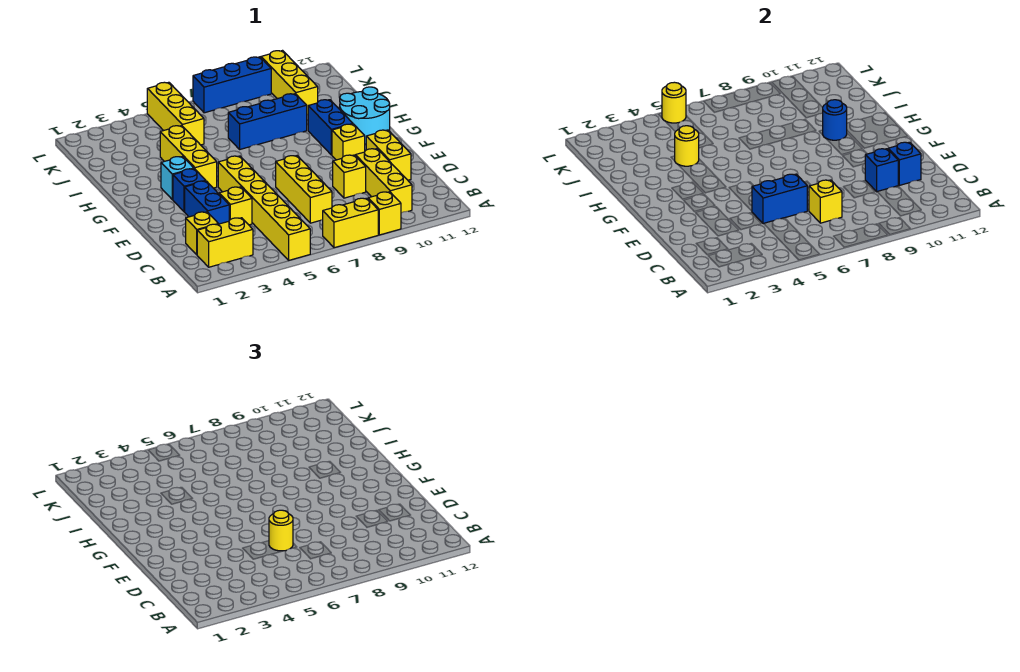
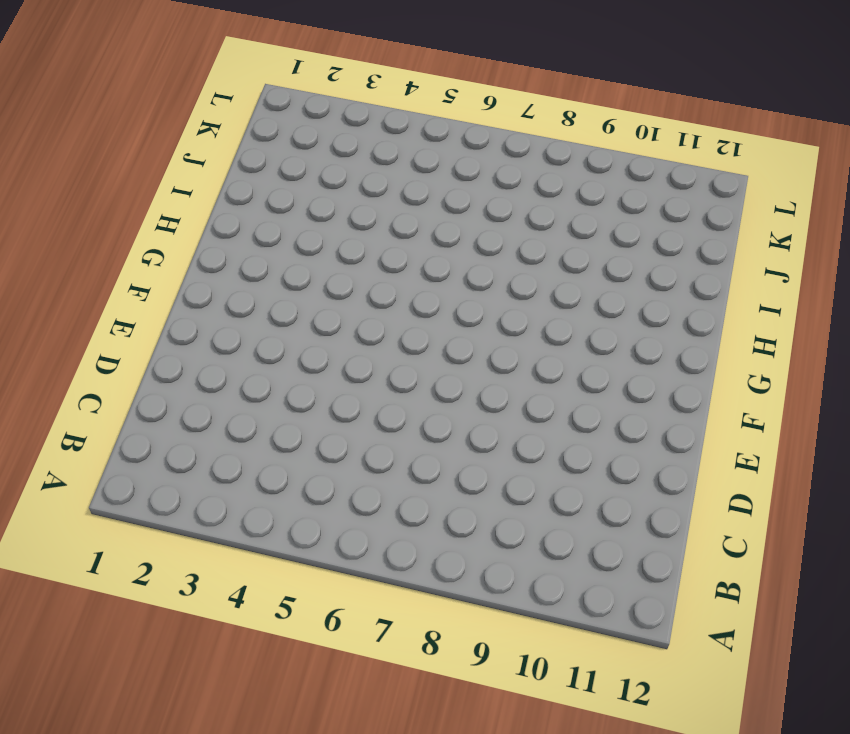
none -> yellow brick A5:F5 level 1
none -> yellow brick A7:A8 level 1
none -> yellow brick A9 level 1

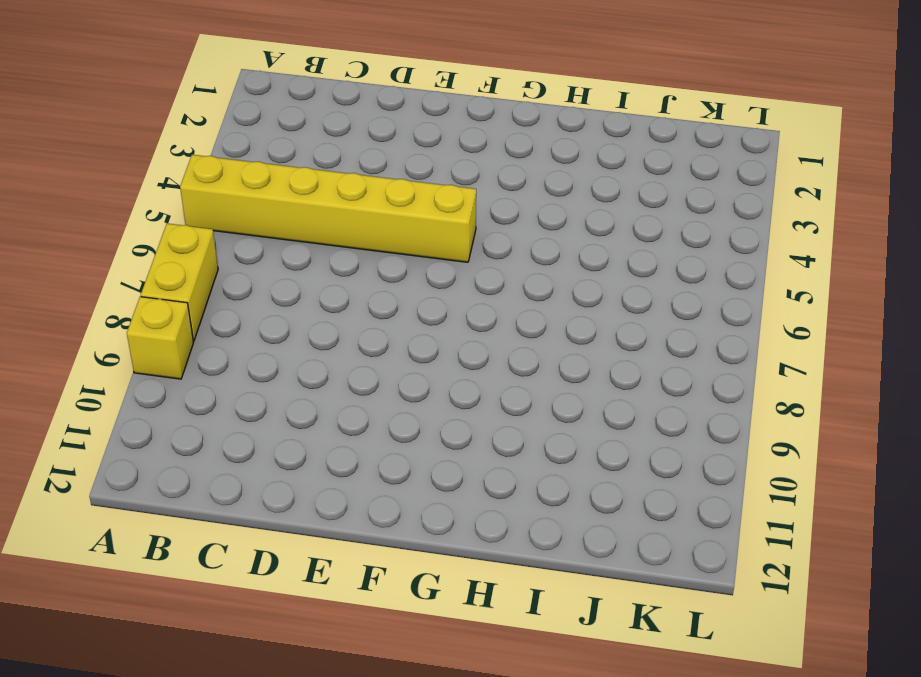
none -> yellow brick B2:B3 level 1
none -> yellow brick B10:D10 level 1
none -> yellow brick C2 level 1

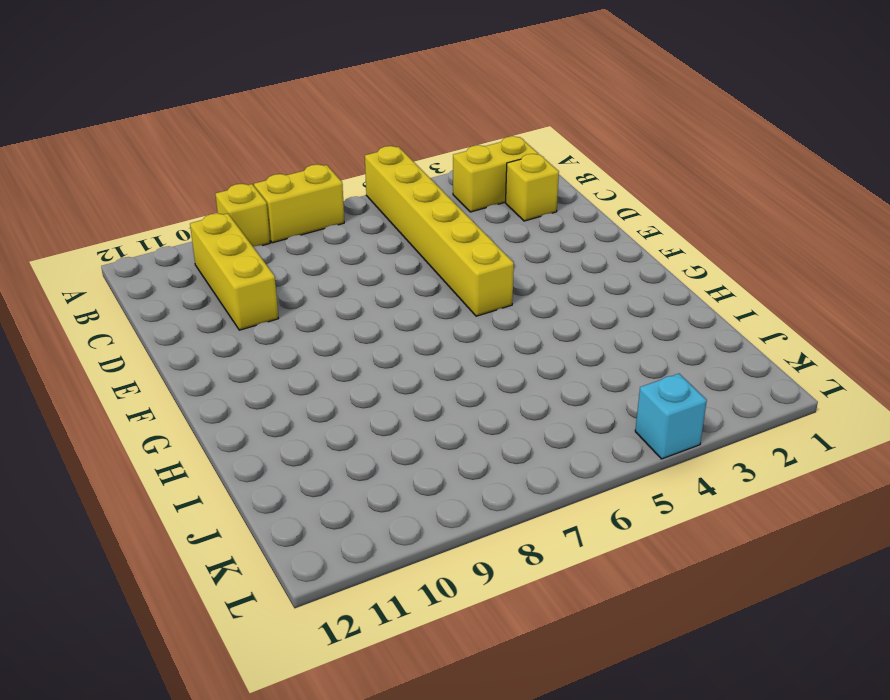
cyan brick L4 level 1 -> cyan brick G3 level 1
none -> yellow brick C7:E7 level 1
none -> blue brick D3:E3 level 1
none -> yellow brick D4 level 1

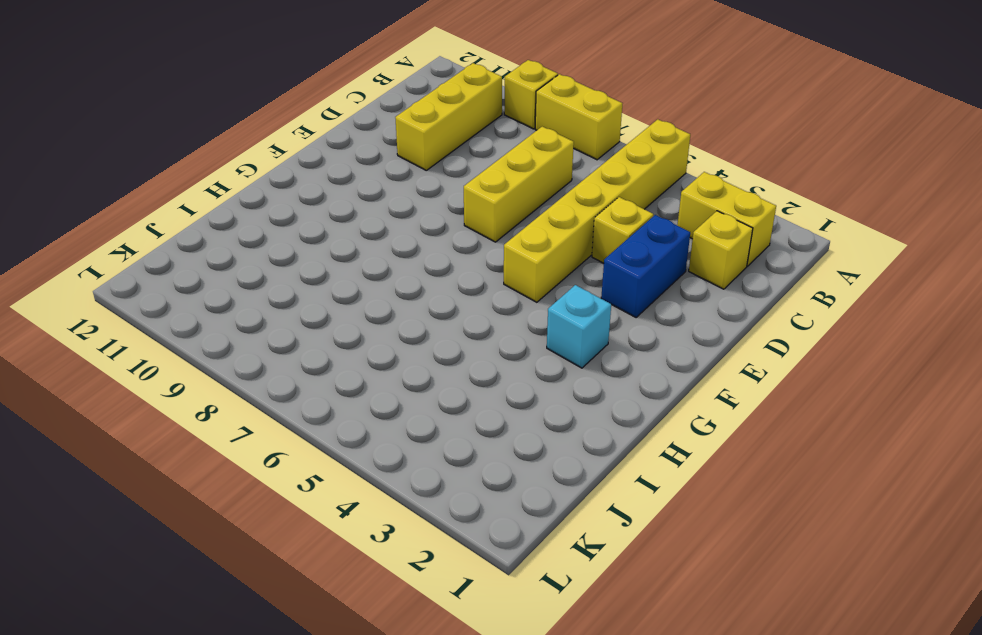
none -> yellow brick D9 level 1
none -> yellow brick D11:E11 level 1
none -> blue brick F3 level 1

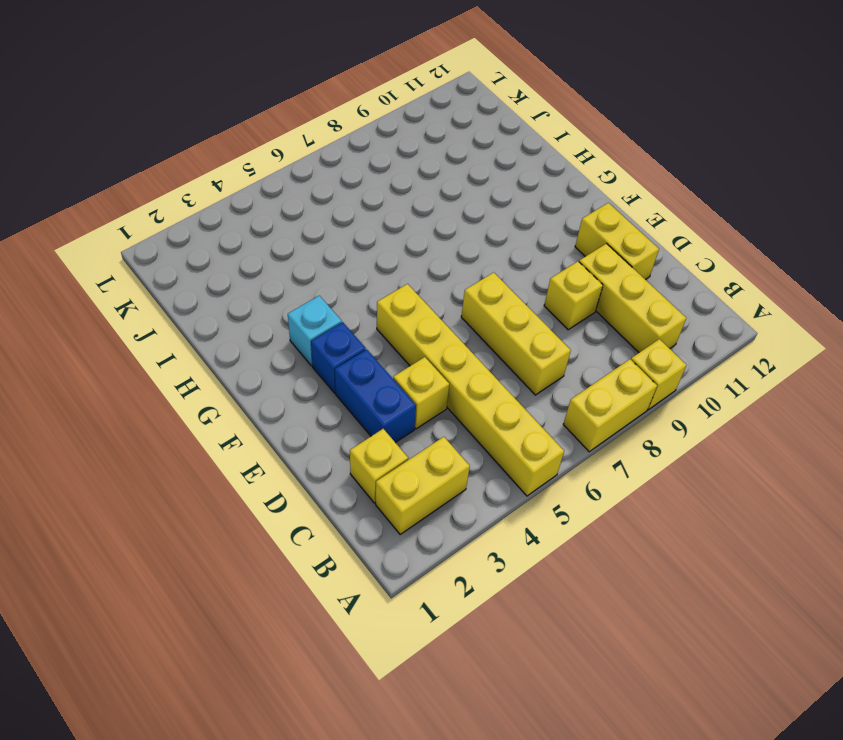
none -> yellow brick F10 level 1
none -> yellow brick G4:I4 level 1
none -> blue brick G10:H10 level 1

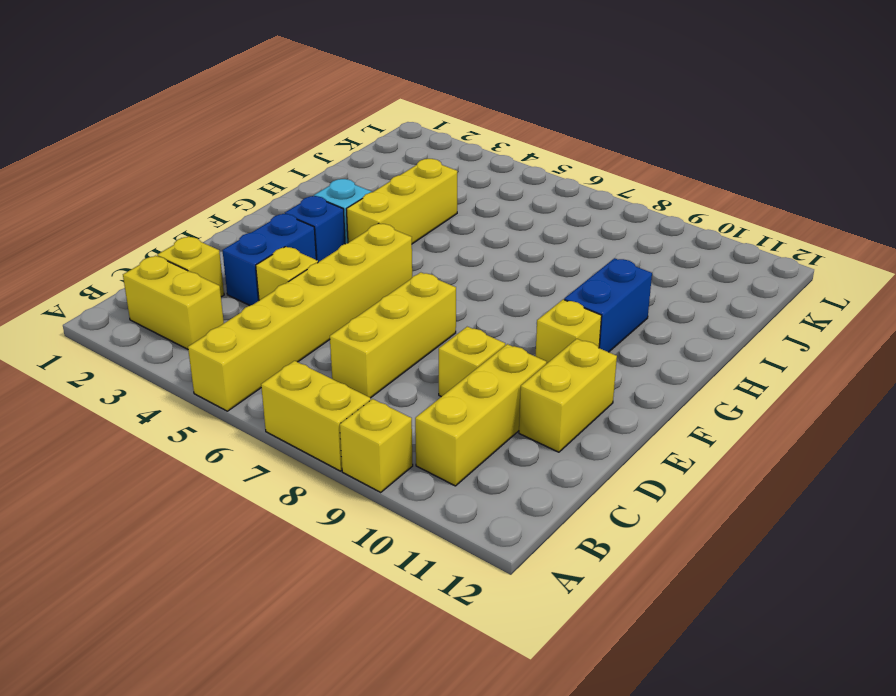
none -> cyan round brick G11:H12 level 1
none -> blue brick I7:I9 level 1
none -> yellow brick J5:L5 level 1

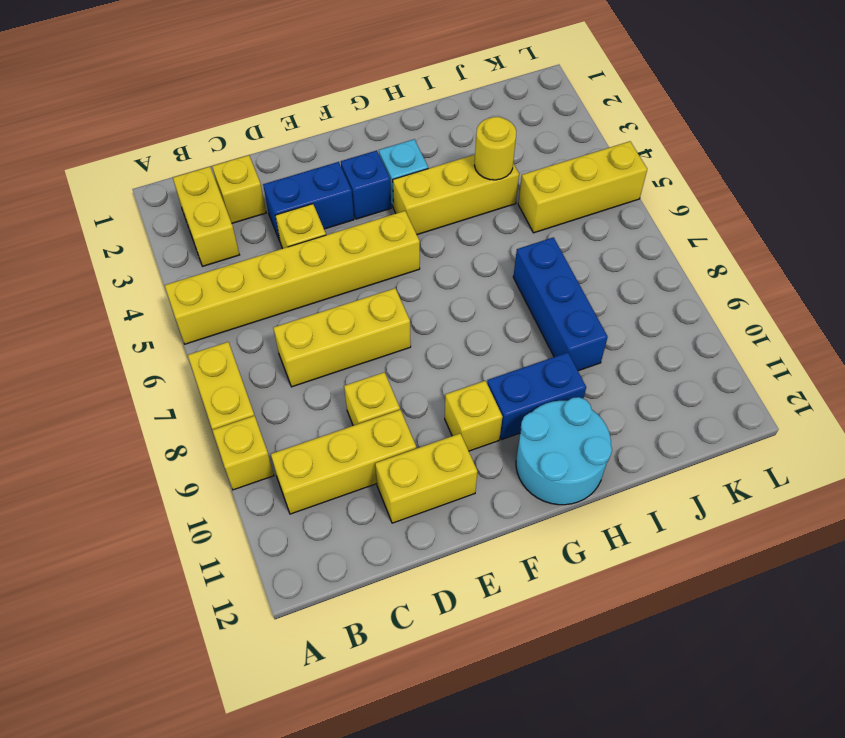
none -> yellow brick J10:L10 level 1
none -> blue brick L7:L9 level 1
none -> yellow brick C7 level 2

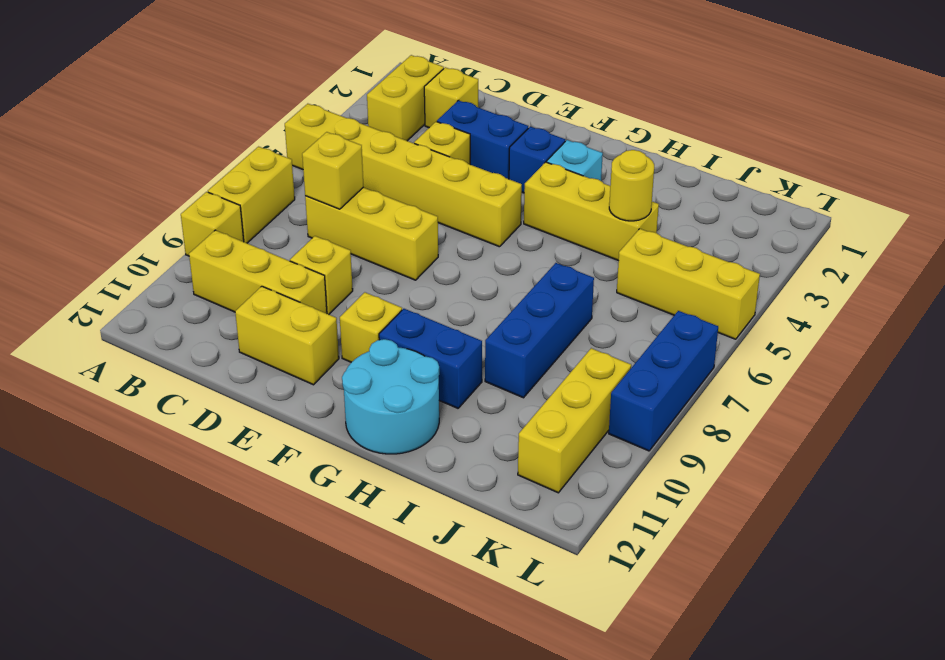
yellow brick K9:K11 level 1 -> yellow brick J10:L10 level 1
none -> blue brick D5:D6 level 2
none -> blue brick D10 level 2
none -> blue brick D11 level 2

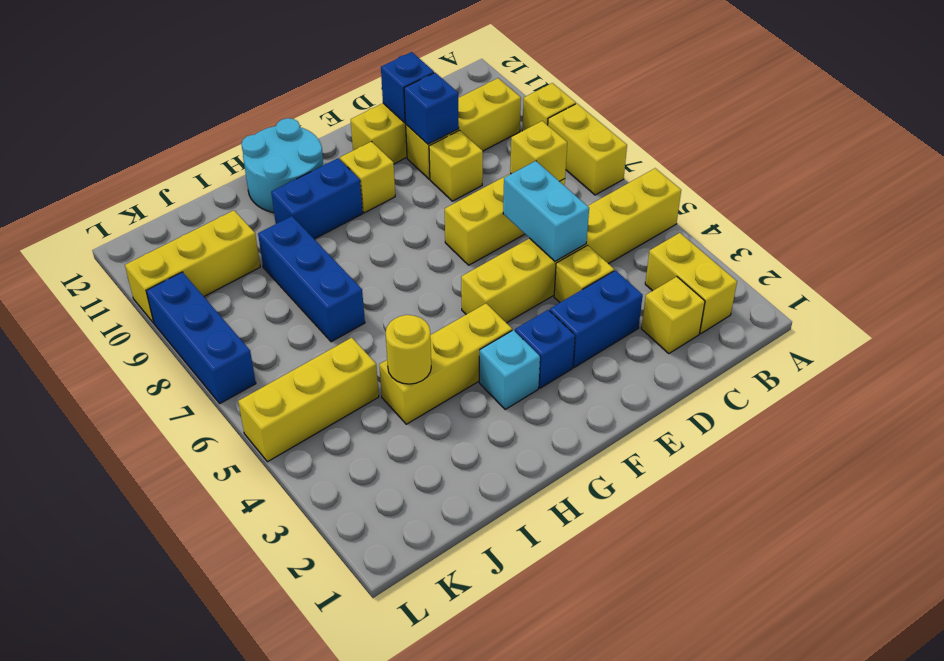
cyan brick D5:D6 level 2 -> blue brick D5:D6 level 2
none -> blue round brick H10 level 2
none -> yellow round brick L5 level 2
none -> yellow round brick D6 level 3

